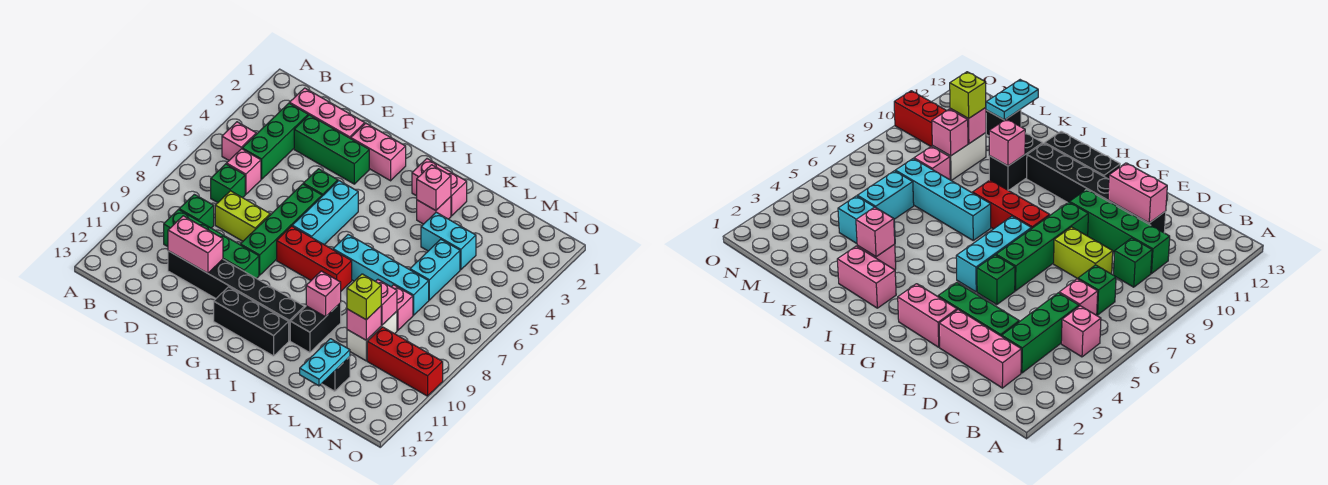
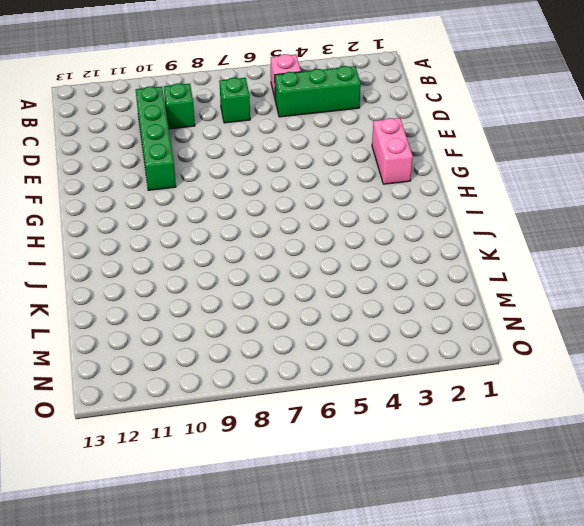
none -> pink brick C2:E2 level 1
none -> pink brick C6 level 1
none -> green brick D3:F3 level 1
none -> lime brick D8:E8 level 1

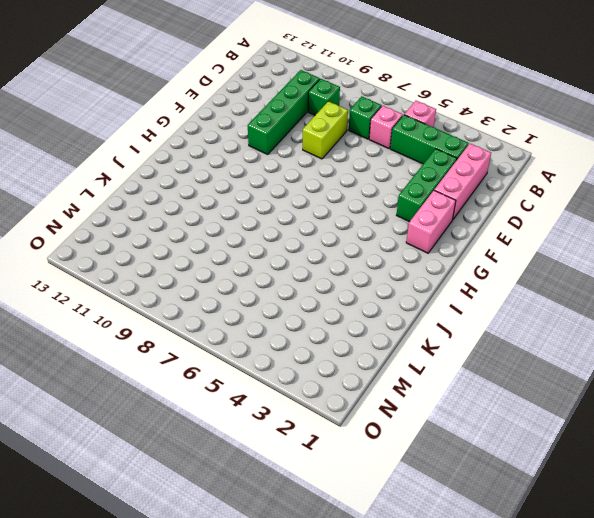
none -> black brick D11:I11 level 1
none -> green brick F5 level 1
none -> green brick F6:F9 level 1
none -> cyan brick G5:G7 level 1

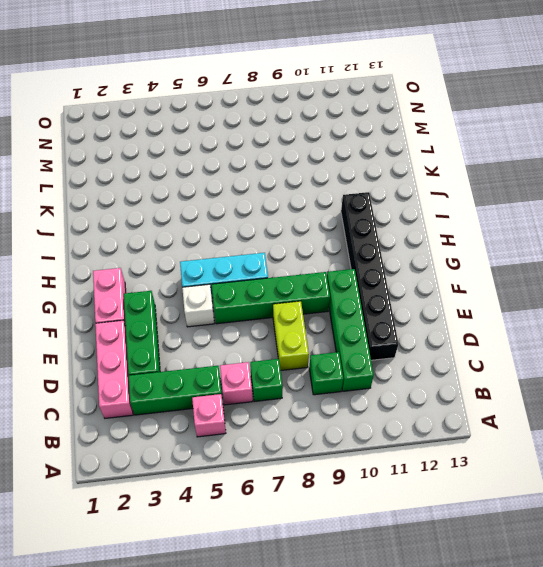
white brick F5 level 1 -> green brick F5 level 1
none -> red brick G8:I8 level 1
none -> black brick G12:I12 level 1
none -> pink brick I2:J2 level 1
none -> cyan brick I7:L7 level 1

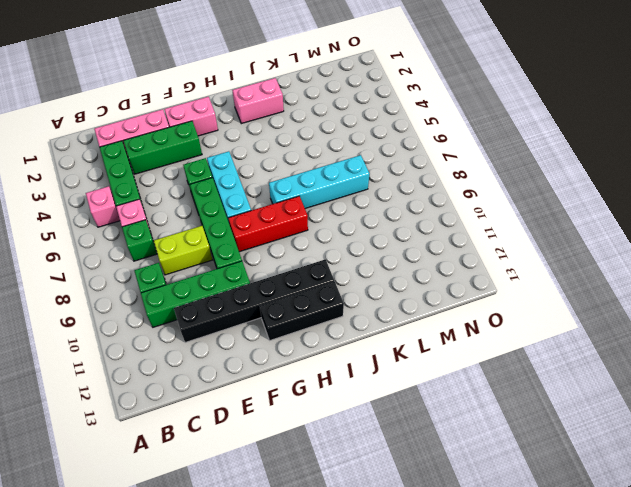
none -> pink brick J3 level 1
none -> black brick J10:J11 level 1
none -> cyan brick K4:L4 level 1
none -> cyan brick L5:L6 level 1

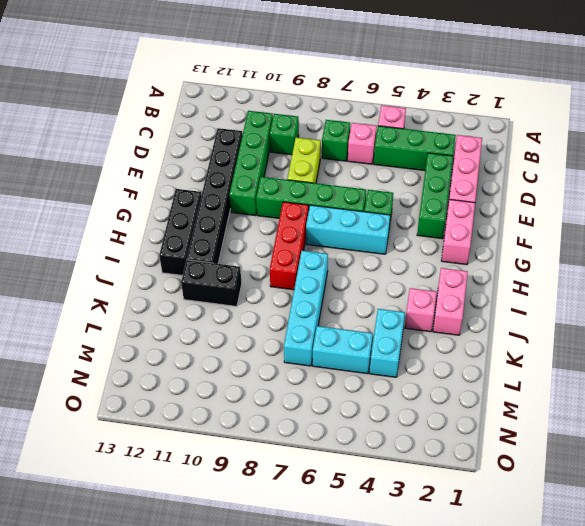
none -> pink brick L8 level 1
none -> white brick L9:L10 level 1
none -> black brick L12 level 1
none -> red brick M10:O10 level 1

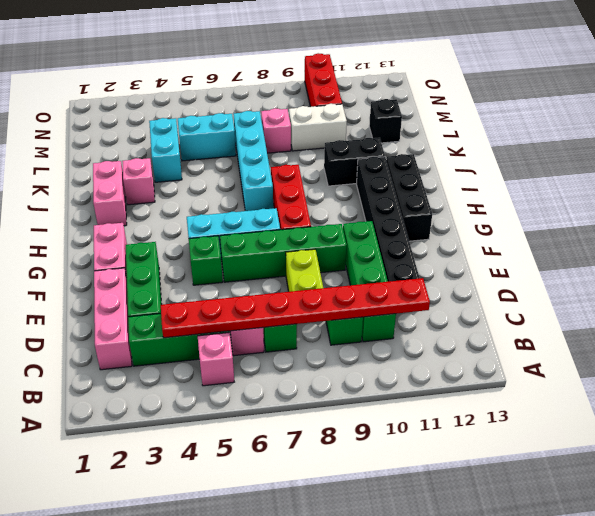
red plate C4:C11 level 2 -> none
none -> pink brick D11:E11 level 2
none -> pink brick J3 level 2
none -> pink brick J10 level 2
none -> pink brick L9 level 2

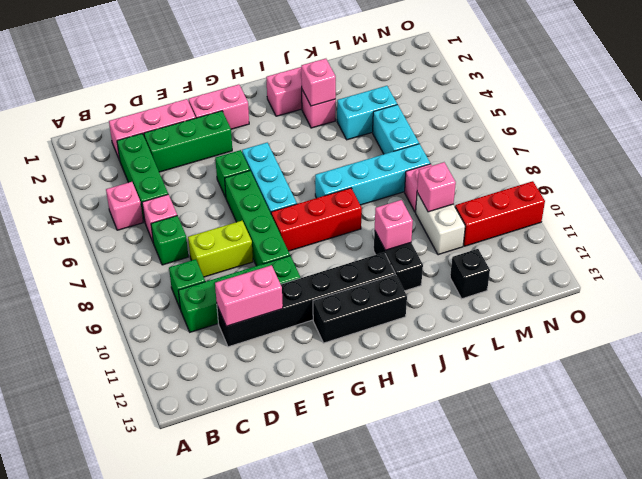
none -> pink brick L10 level 2
none -> cyan plate L12:L13 level 2
none -> lime brick L10 level 3

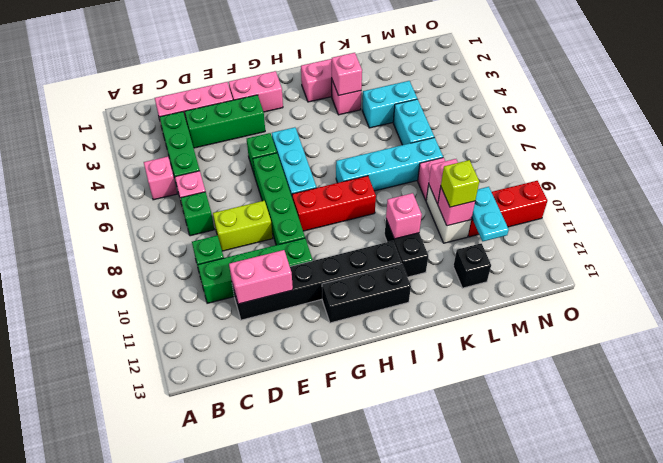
cyan plate M10:M11 level 2 -> cyan plate L12:L13 level 2

